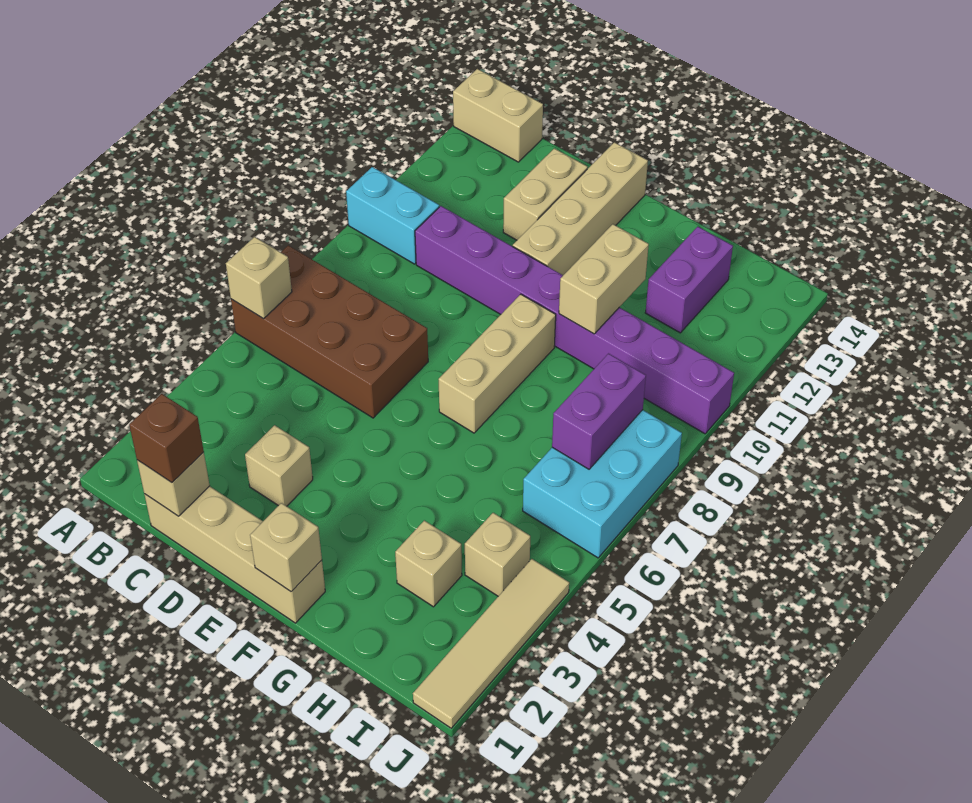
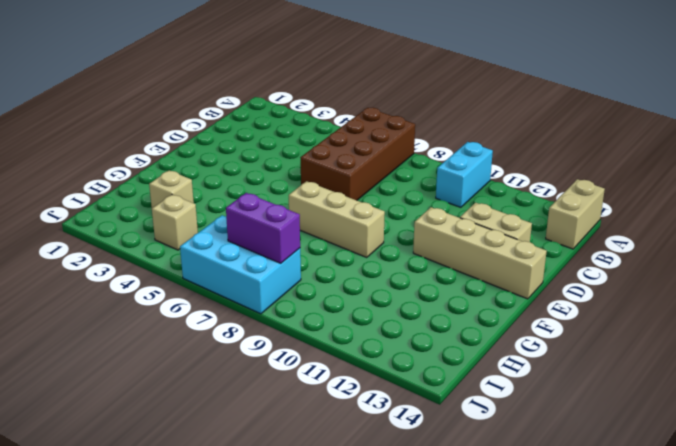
none -> tan brick C1:F1 level 1
none -> purple brick C10:J10 level 1
none -> tan brick D3 level 1

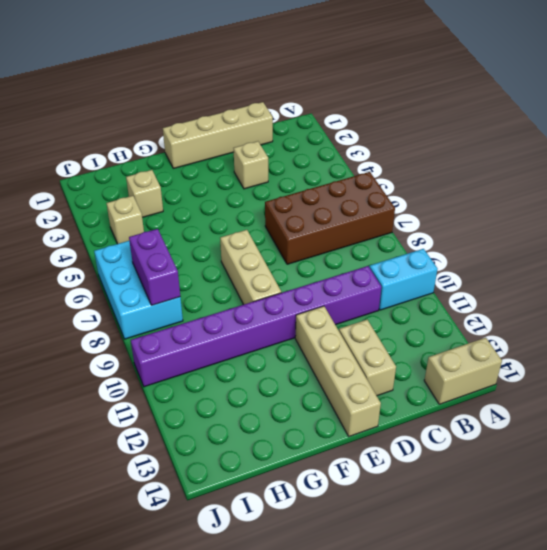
none -> purple brick H12:H13 level 1
none -> tan tile J1:J4 level 1
none -> tan brick A6 level 2

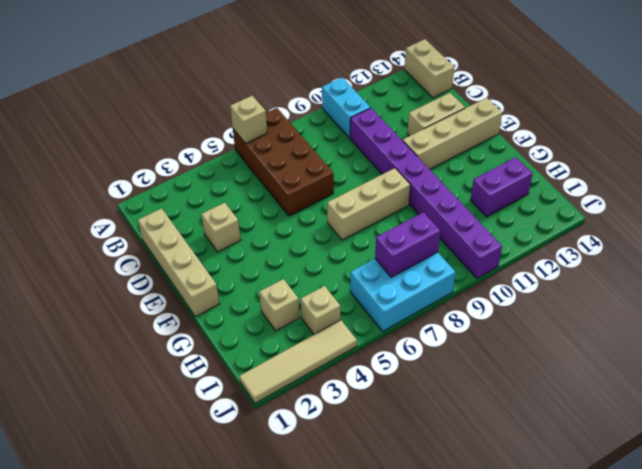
none -> tan brick C1 level 2
none -> tan brick F1 level 2
none -> tan brick G10:G11 level 2

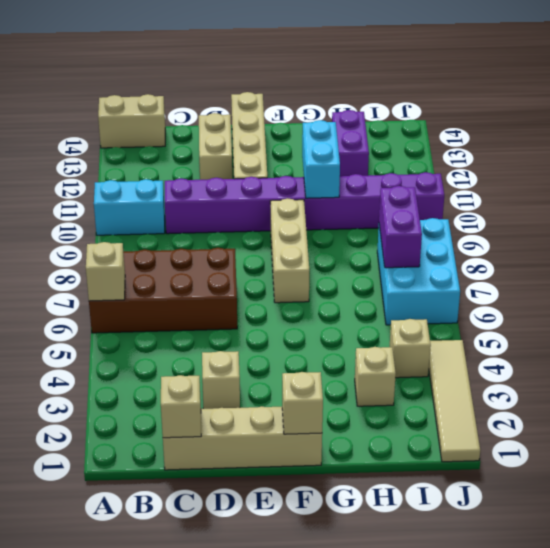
cyan brick G10:G11 level 2 -> tan brick G10:G11 level 2
none -> brown brick C1 level 3

